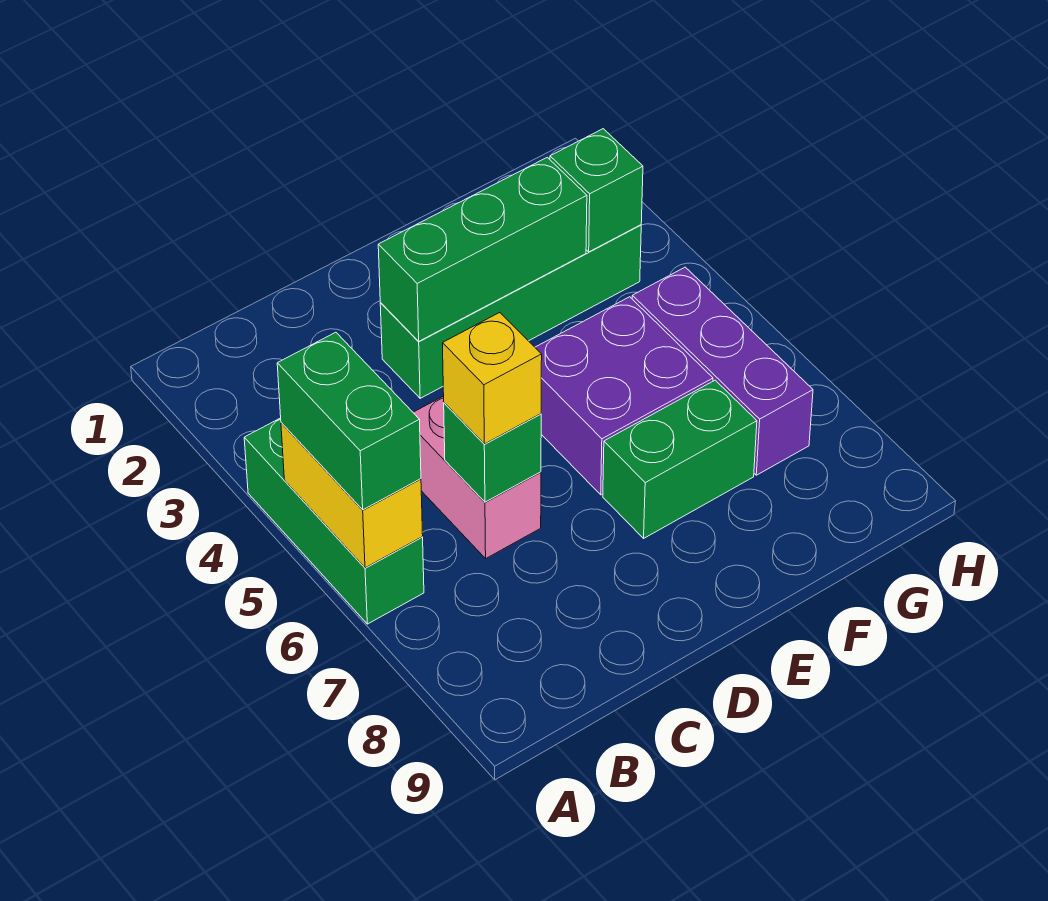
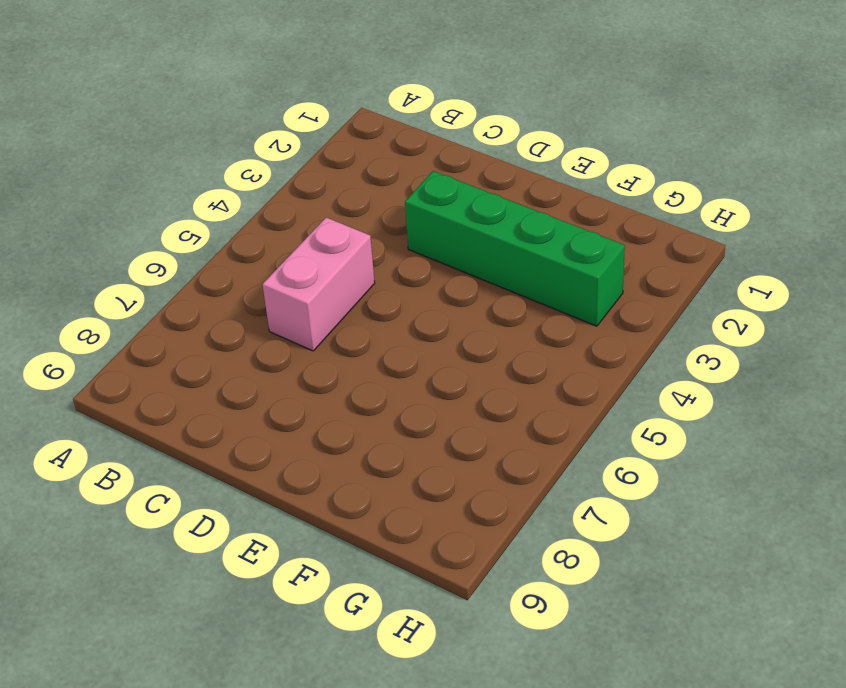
none -> green brick A4:A6 level 1
none -> purple brick E5:F6 level 1
none -> green brick E7:F7 level 1

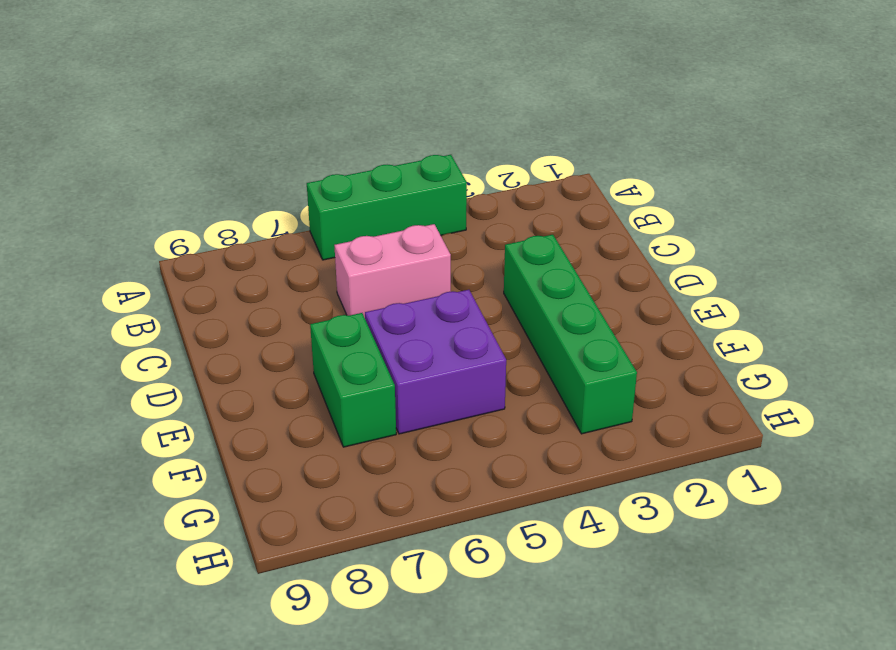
none -> purple brick G5:G7 level 1
none -> yellow brick A5:A6 level 2
none -> green brick C6 level 2

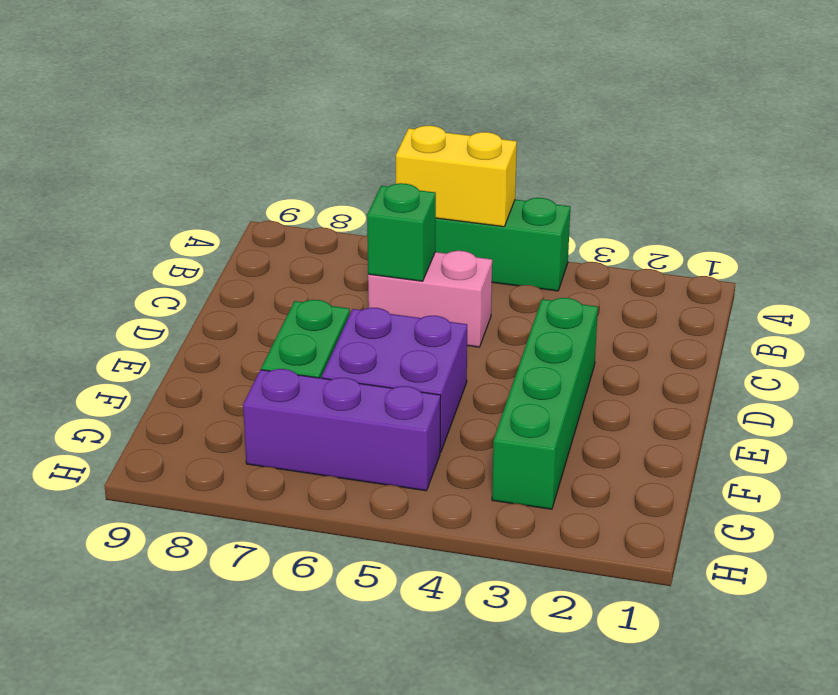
none -> green brick D3:F3 level 2
none -> green brick G3 level 2
none -> green brick A5:A6 level 3

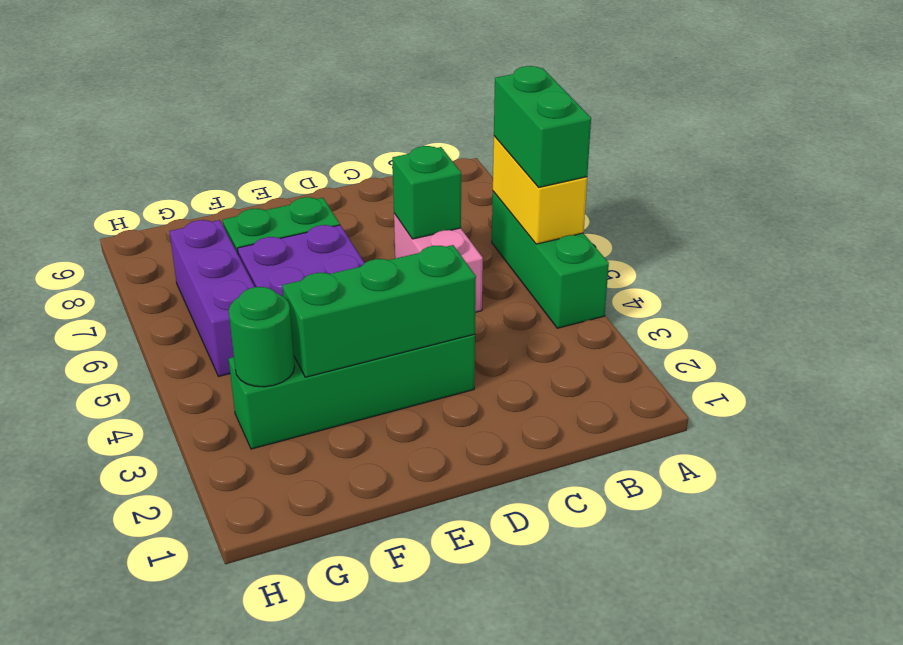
green round brick G3 level 2 -> green brick G3 level 2
none -> yellow brick C6 level 3

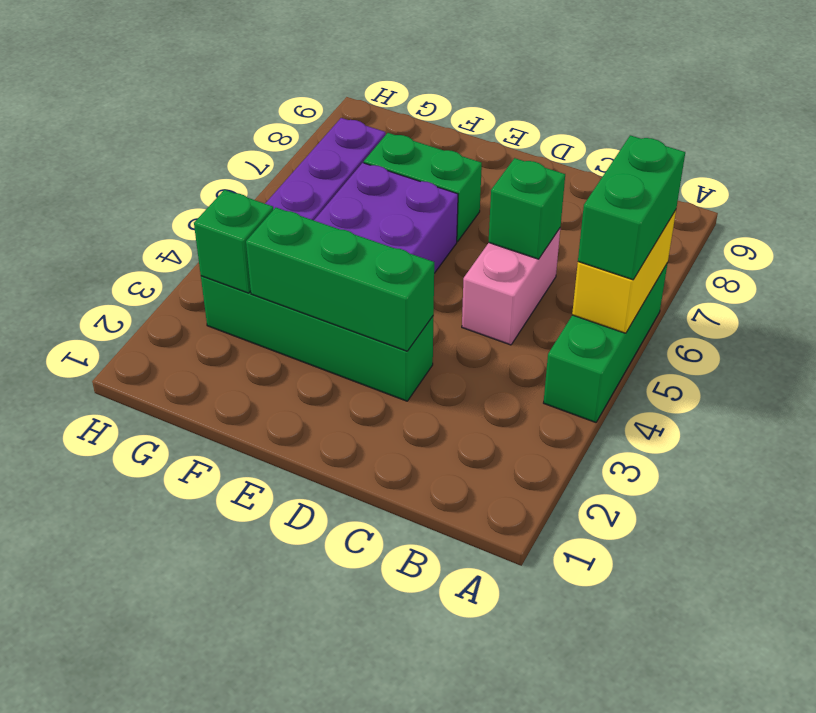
none -> yellow brick C6 level 3

